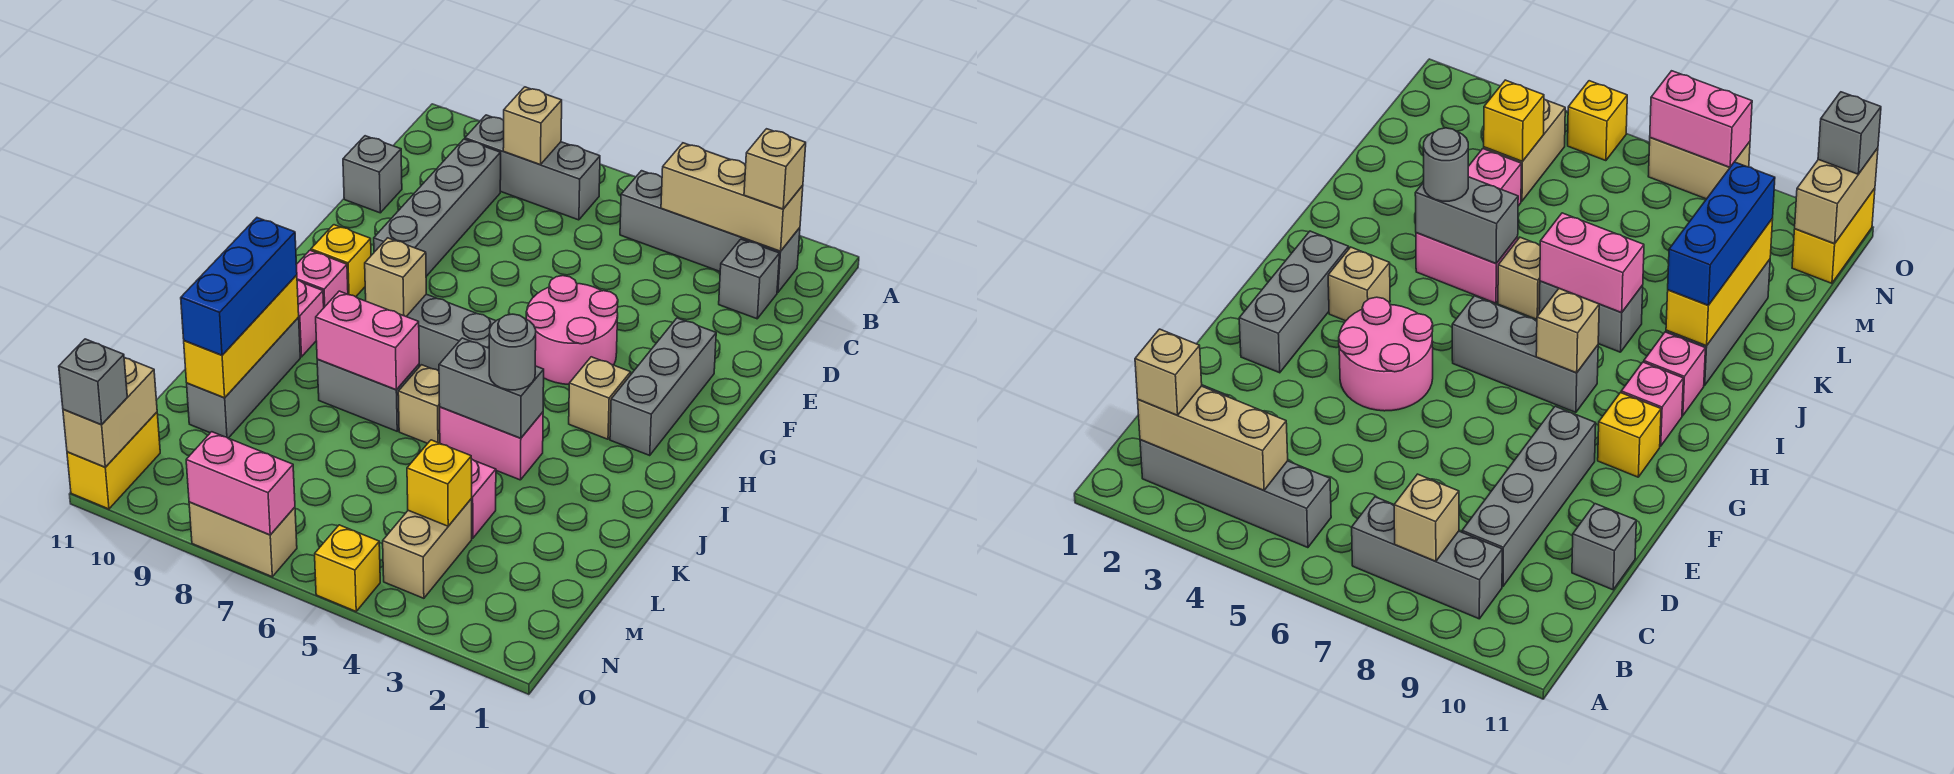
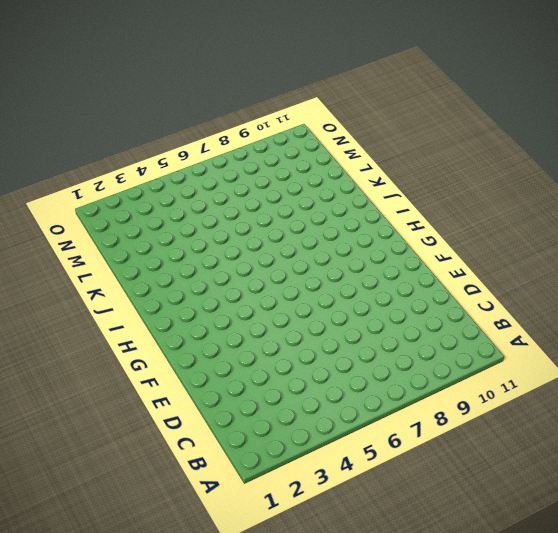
none -> grey brick B2:B5 level 1
none -> grey brick B7:B9 level 1
none -> grey brick C2 level 1
none -> grey brick C9:F9 level 1

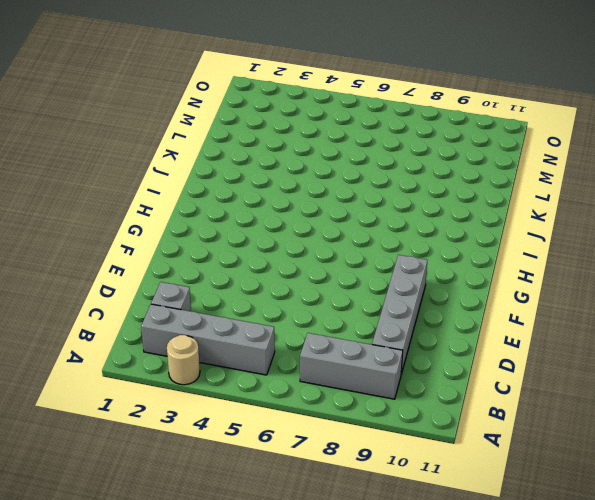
tan round brick A3 level 1 -> none
none -> grey brick D11 level 1
none -> grey brick F2:H2 level 1
none -> pink round brick F4:G5 level 1
none -> yellow brick G10 level 1

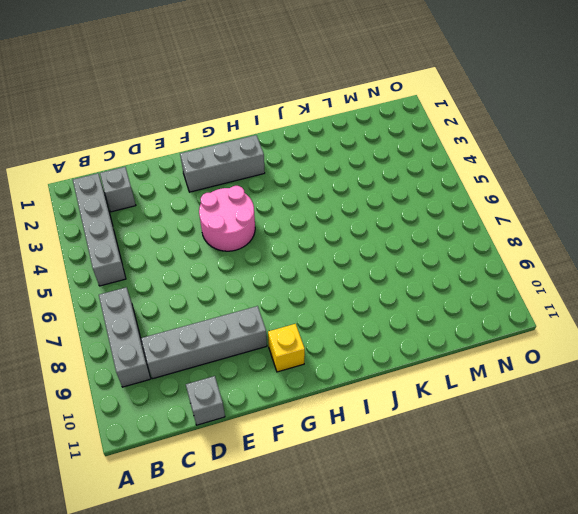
none -> tan brick H3 level 1
none -> grey brick H6:H8 level 1
none -> pink brick H10 level 1
none -> pink brick I10 level 1

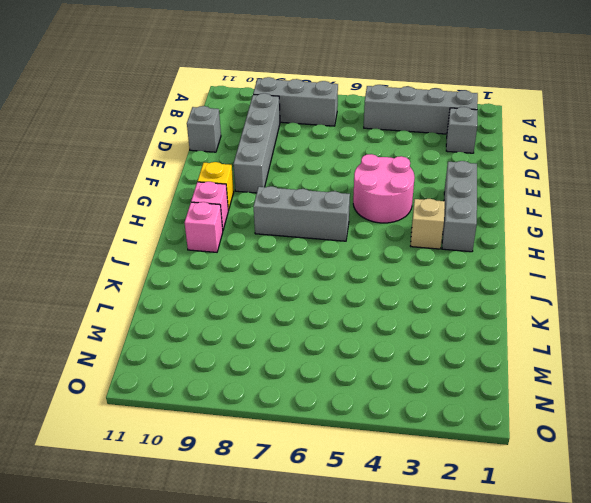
none -> pink brick J4:J5 level 1
none -> tan brick J6 level 1
none -> grey brick J7:J8 level 1
none -> grey brick J10:L10 level 1

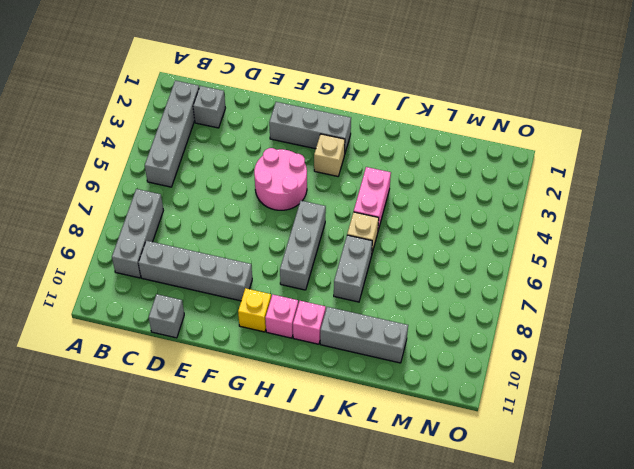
none -> pink brick L4 level 1
none -> tan brick M4:N4 level 1
none -> yellow brick N11:O11 level 1
none -> yellow brick O5 level 1

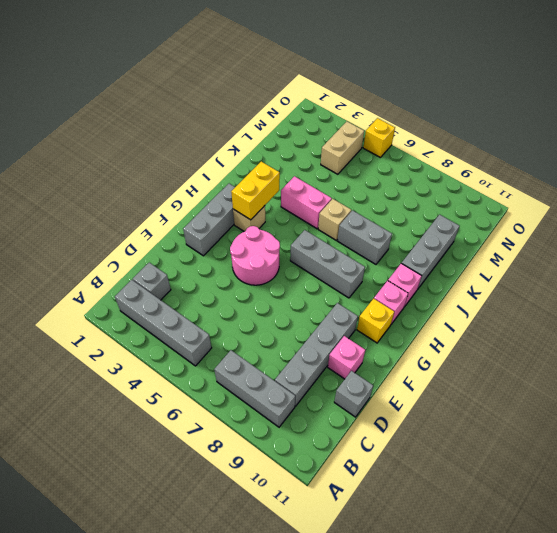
pink brick E10 level 1 -> pink brick L4 level 1
yellow brick H3:I3 level 2 -> yellow brick N11:O11 level 1
none -> tan brick O7:O8 level 1
none -> tan brick B2:B4 level 2
none -> tan brick B8 level 2
none -> tan brick H8 level 2

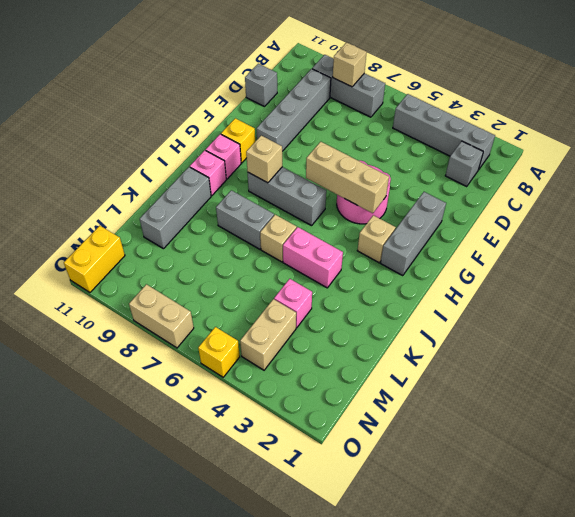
tan brick G4:G6 level 2 -> tan brick B2:B4 level 2
none -> grey brick J4:J5 level 2
none -> pink brick J7:J8 level 2
none -> yellow brick J10:L10 level 2
none -> yellow brick M4 level 2

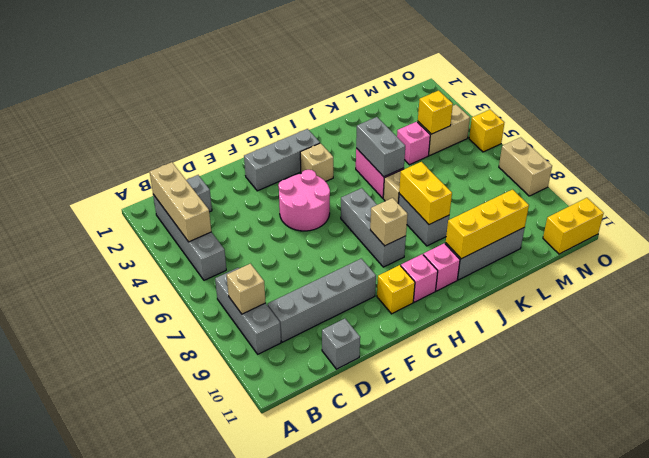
yellow brick J7:J8 level 2 -> pink brick J7:J8 level 2
none -> tan brick N11:O11 level 2
none -> pink brick O7:O8 level 2
none -> tan brick B2 level 3
none -> grey round brick J4 level 3

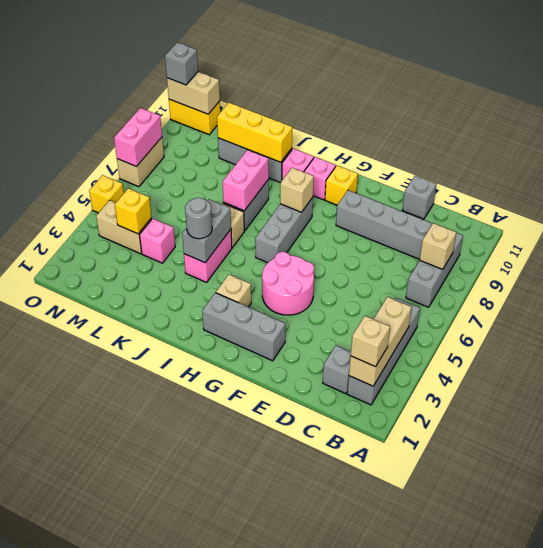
none -> blue brick J10:L10 level 3

